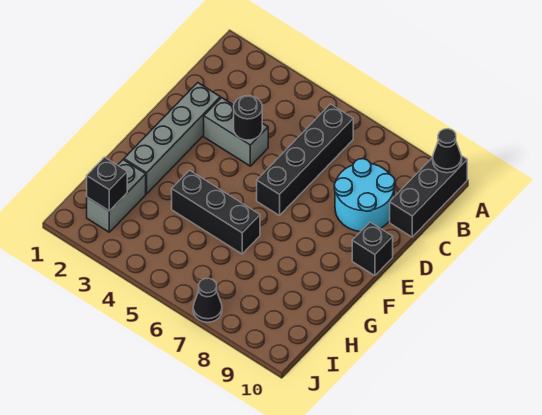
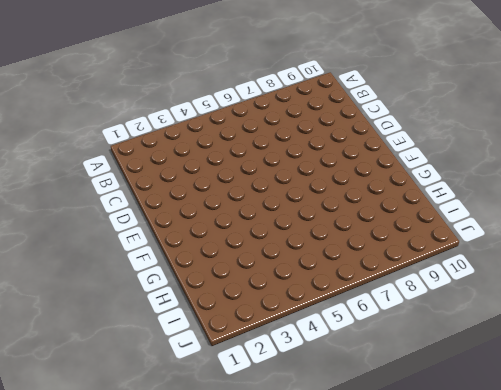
none -> black brick A10:C10 level 1
none -> black brick B6:E6 level 1
none -> cyan round brick C8:D9 level 1

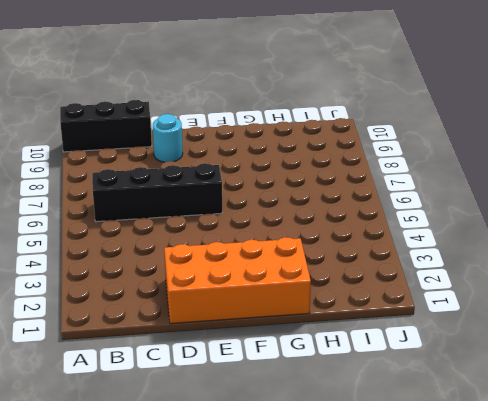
orange brick D1:G2 level 1 -> grey brick D2:G2 level 1
cyan round brick D9 level 1 -> cyan round brick C8:D9 level 1
none -> grey brick D3:D4 level 1
none -> black brick E10 level 1
none -> black brick G4:G6 level 1

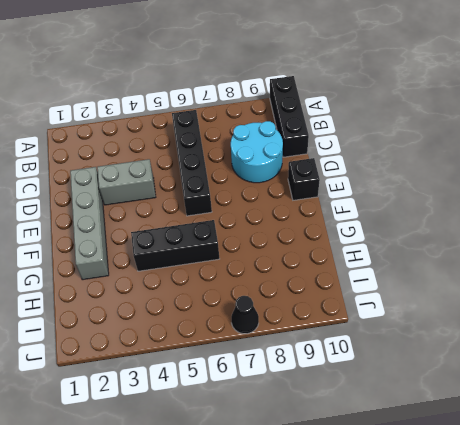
none -> grey brick H2:I2 level 1
none -> black cone A10 level 2
none -> black round brick D4 level 2

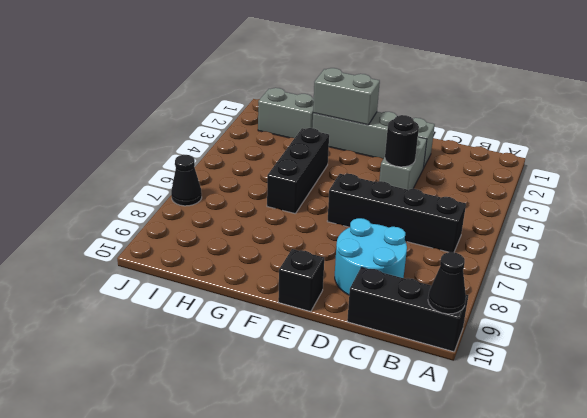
grey brick F2:G2 level 2 -> none
none -> black brick I2 level 2

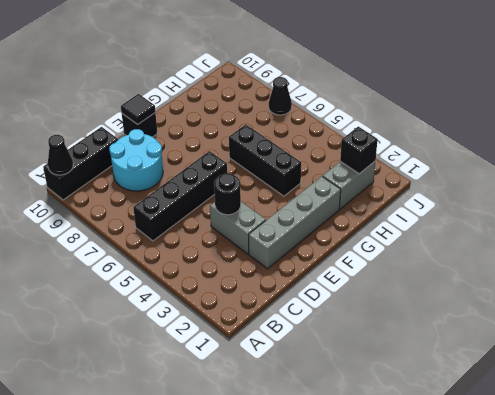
black tile E10 level 2 -> none

